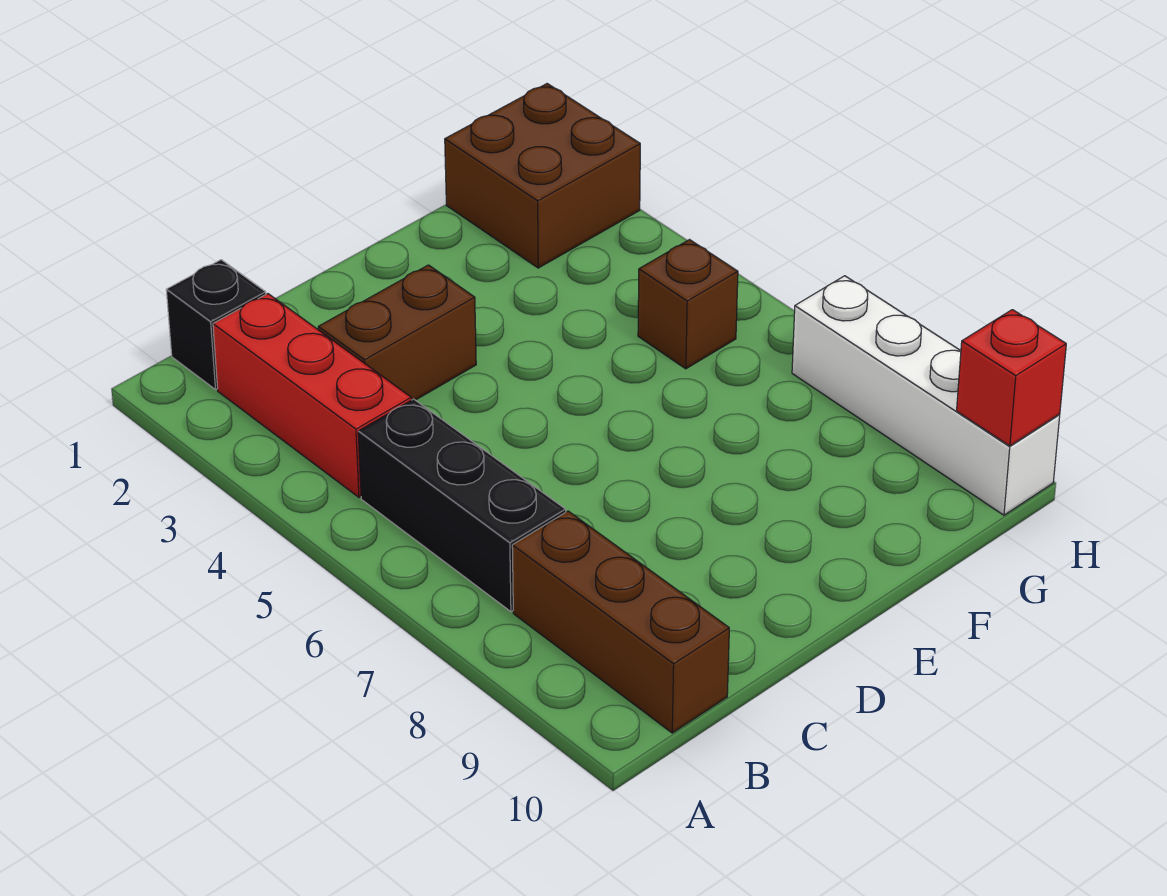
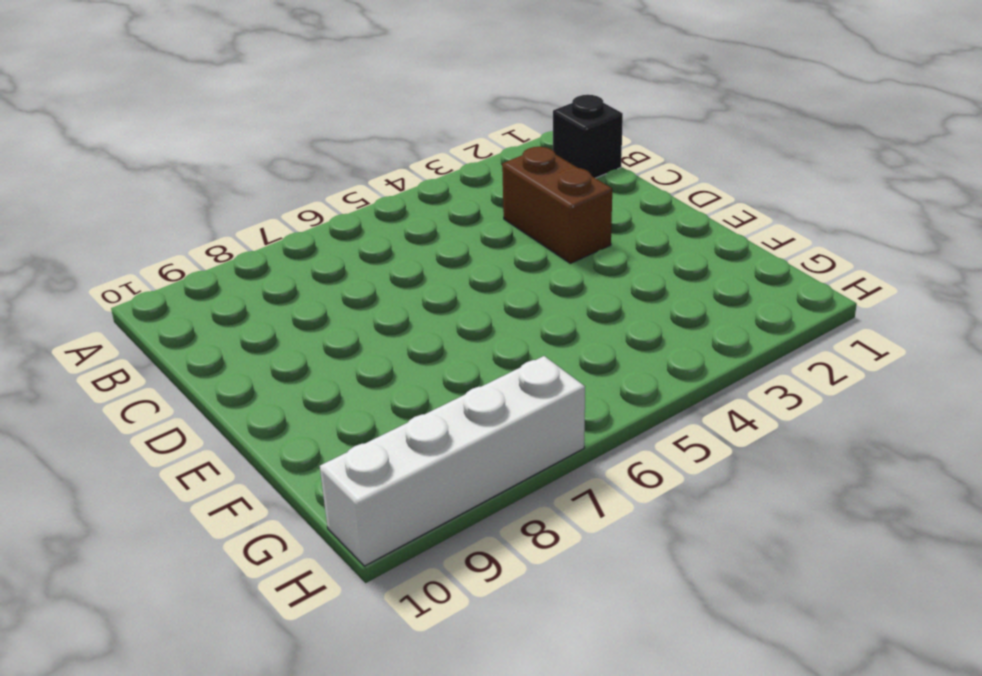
none -> red brick B2:B4 level 1
none -> black brick B5:B7 level 1

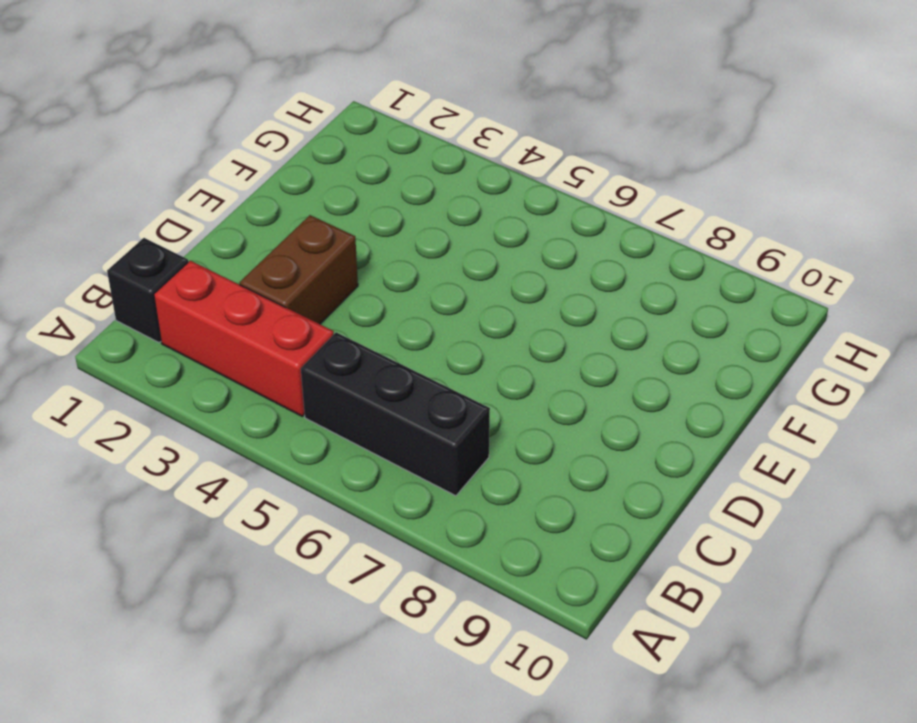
none -> brown brick B8:B10 level 1
none -> brown brick G1:H2 level 1

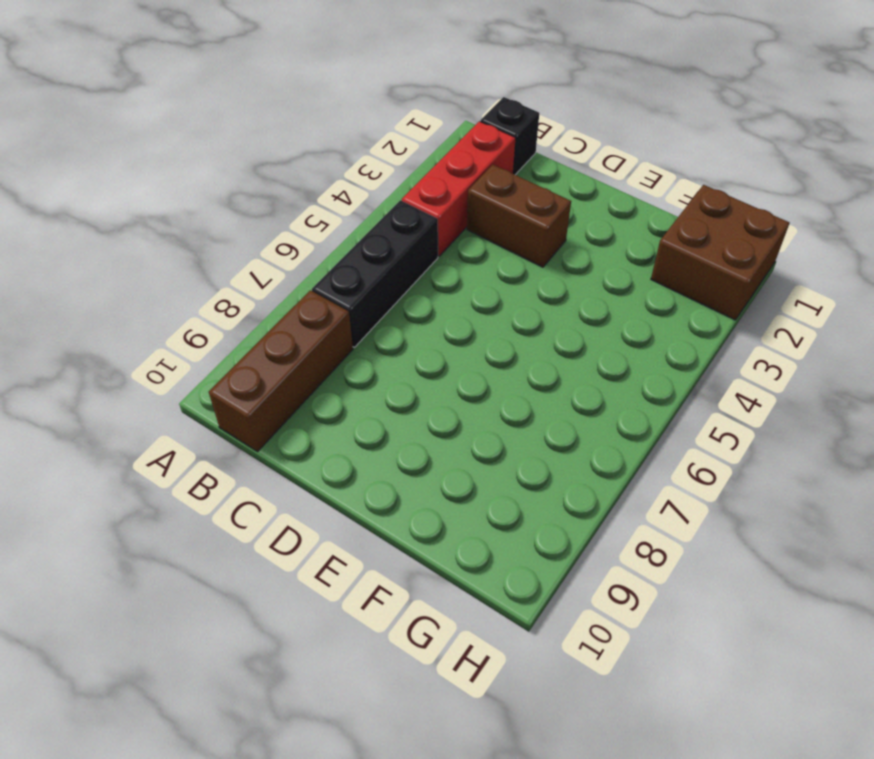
none -> brown brick G5 level 1
none -> white brick H7:H10 level 1

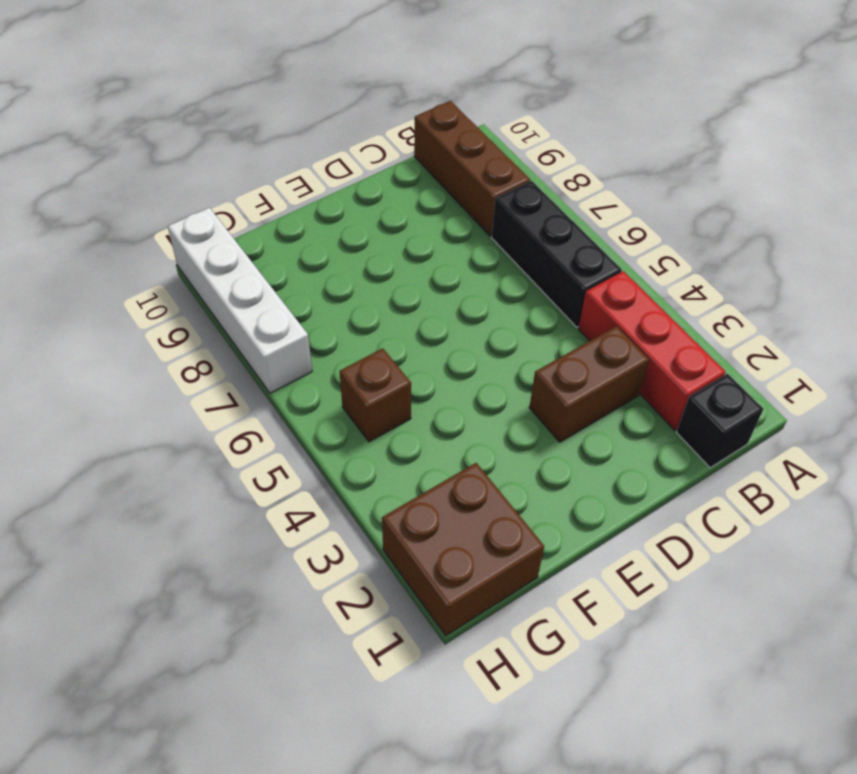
none -> red brick H10 level 2

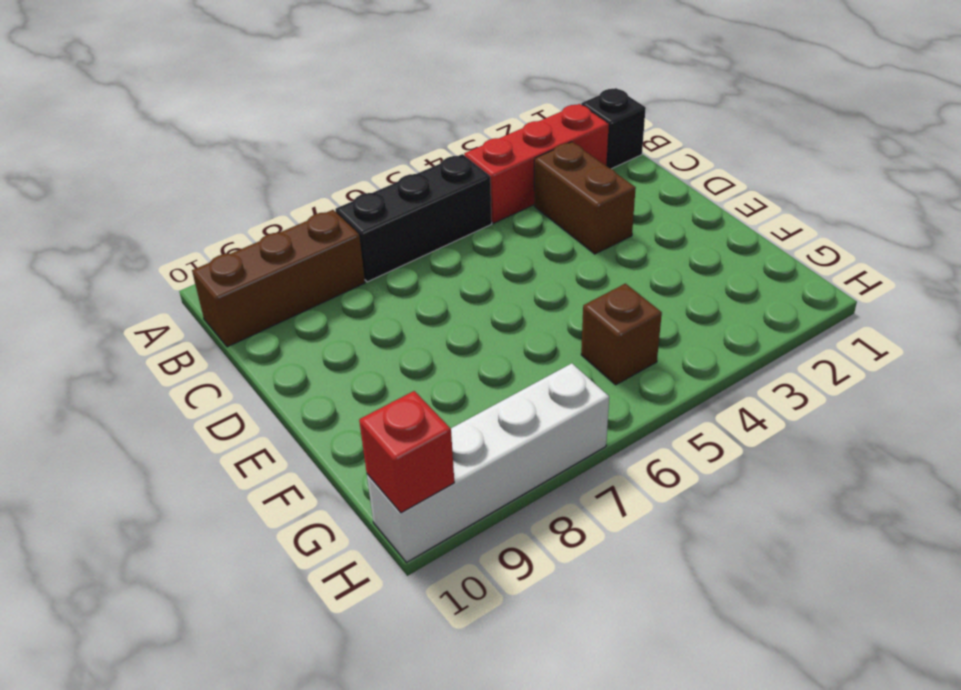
none -> brown brick G1:H2 level 1

